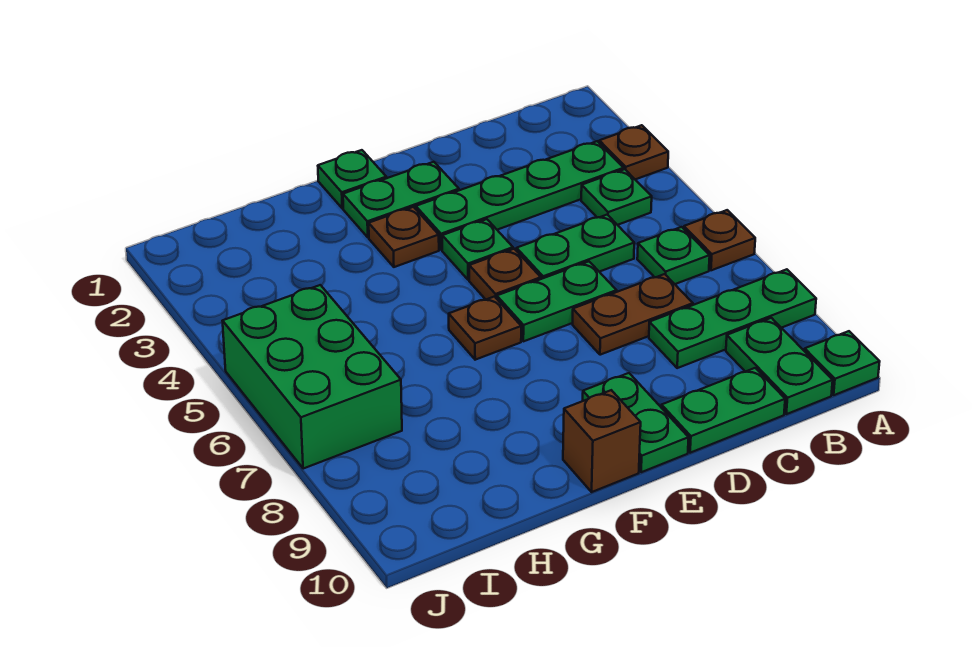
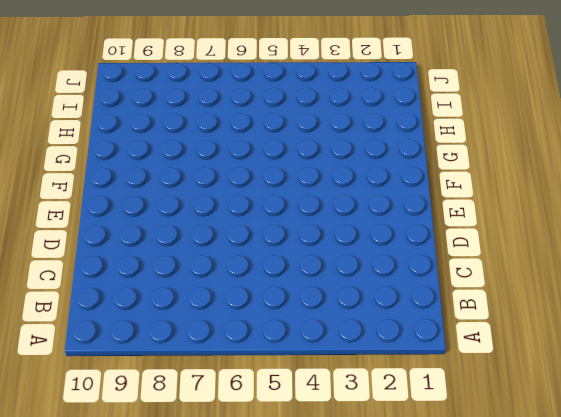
none -> brown plate A3 level 1
none -> brown plate A6 level 1
none -> green plate A8:C8 level 1

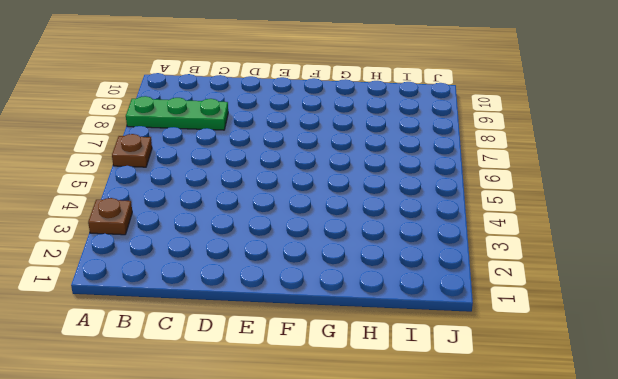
none -> green plate A10 level 1
none -> green plate B3:E3 level 1
none -> green plate B4 level 1

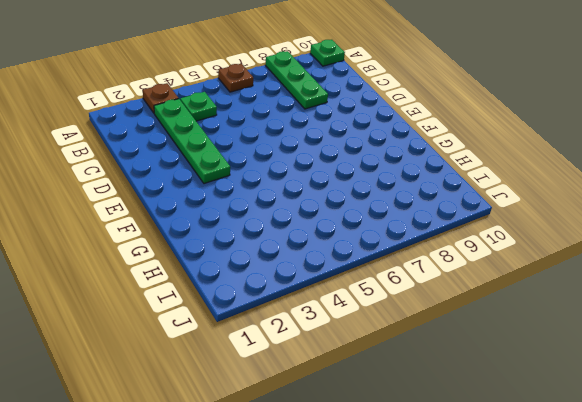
none -> green plate B6 level 1
none -> green plate B9:B10 level 1
none -> green plate C5:D5 level 1

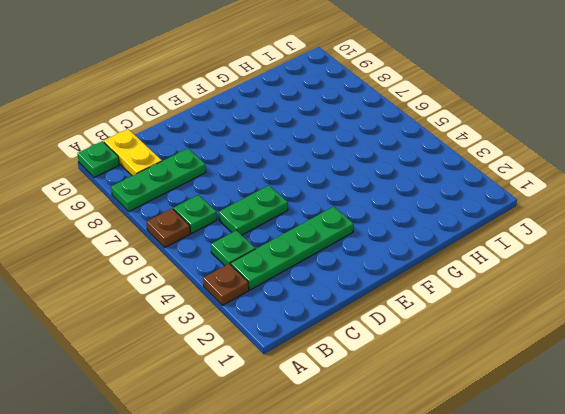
yellow plate B9:B10 level 1 -> green plate B9:B10 level 1
none -> brown plate C7:D7 level 1
none -> green plate C10:D10 level 1
none -> green plate D6:E6 level 1

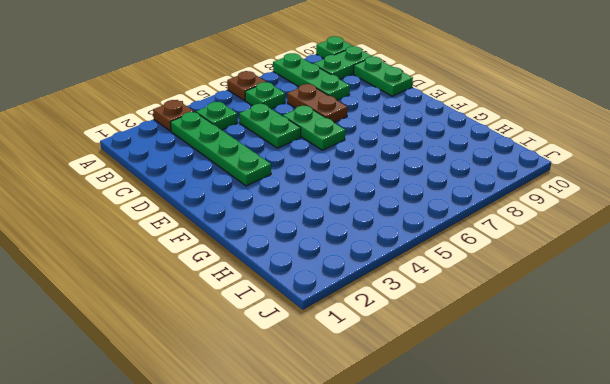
none -> green plate E2:F2 level 1
none -> green plate E4 level 1
none -> brown plate E5 level 1

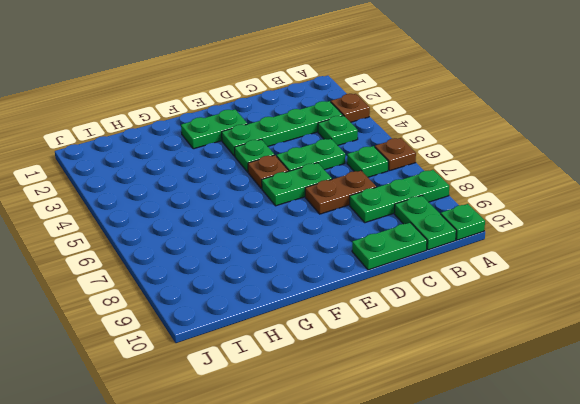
none -> green plate E9:E10 level 1
none -> green plate F1 level 1
none -> brown plate F3 level 1

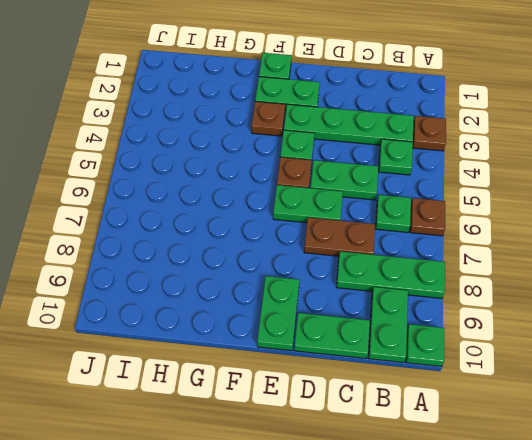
none -> brown plate F6 level 1
none -> brown brick F10 level 1
none -> green brick I5:J7 level 1

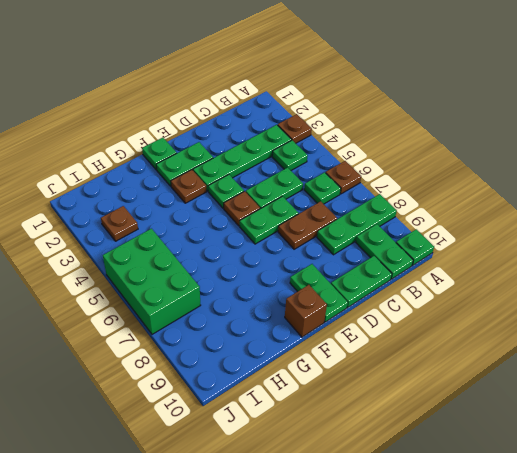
brown plate I3 level 1 -> brown plate F6 level 1

